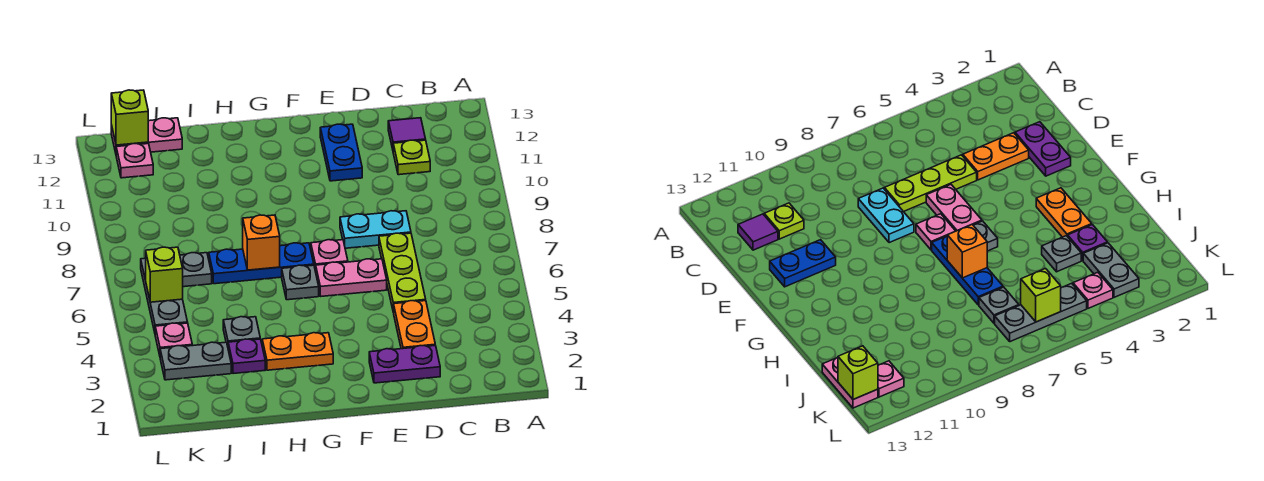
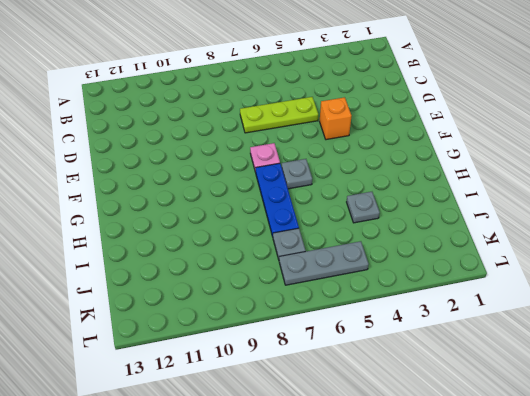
orange brick E4 level 1 -> orange brick H7 level 2
none -> lime plate C11 level 1
none -> purple tile C12 level 1
none -> purple plate D2:E2 level 1

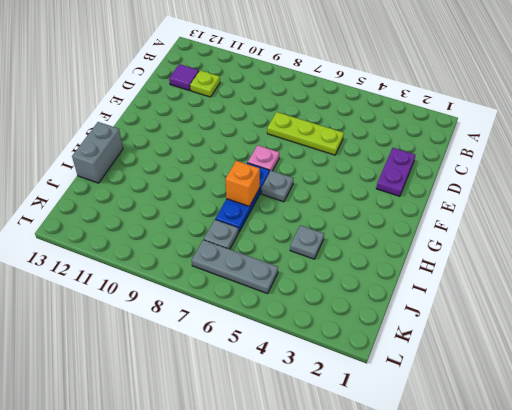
grey brick H13:I13 level 1 -> none
none -> orange plate D3:D4 level 1
none -> cyan plate D8:E8 level 1
none -> pink plate E6:F6 level 1

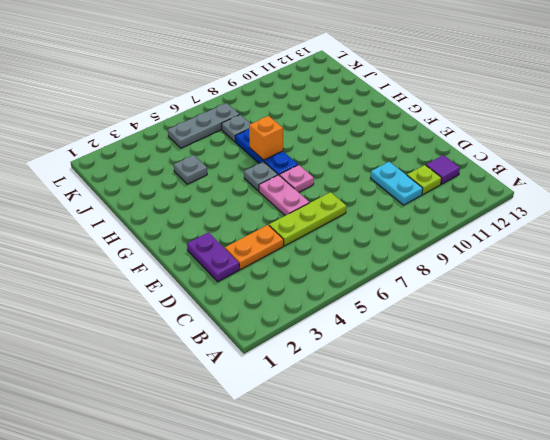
cyan plate C10:D10 level 1 -> cyan plate D8:E8 level 1
none -> blue plate E11:E12 level 1
none -> orange plate G3:H3 level 1
none -> purple plate I3 level 1

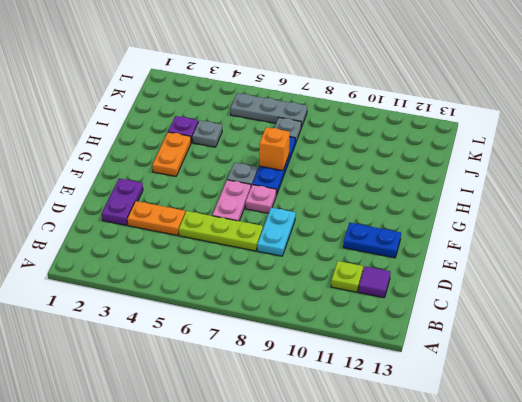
none -> grey plate J3:K3 level 1
none -> pink plate J13:K13 level 1
none -> pink plate K4 level 1

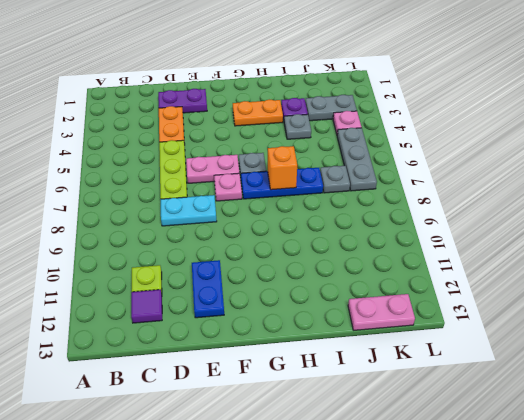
none -> pink plate K12 level 1
none -> lime brick K6 level 2
none -> lime brick K13 level 2

